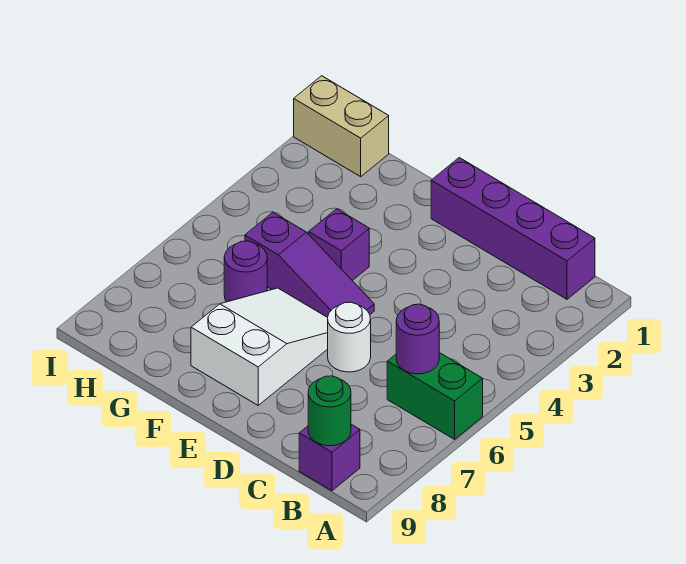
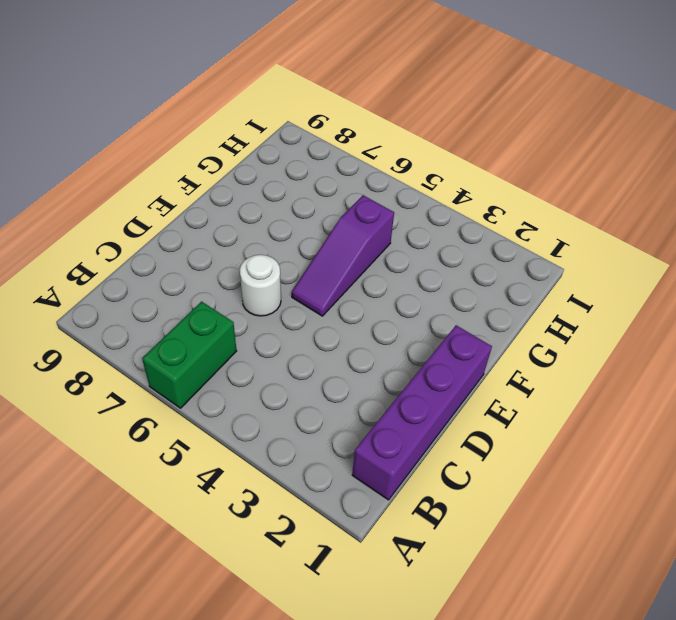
none -> purple brick B9 level 1
none -> white slope E6:F8 level 1 top 8

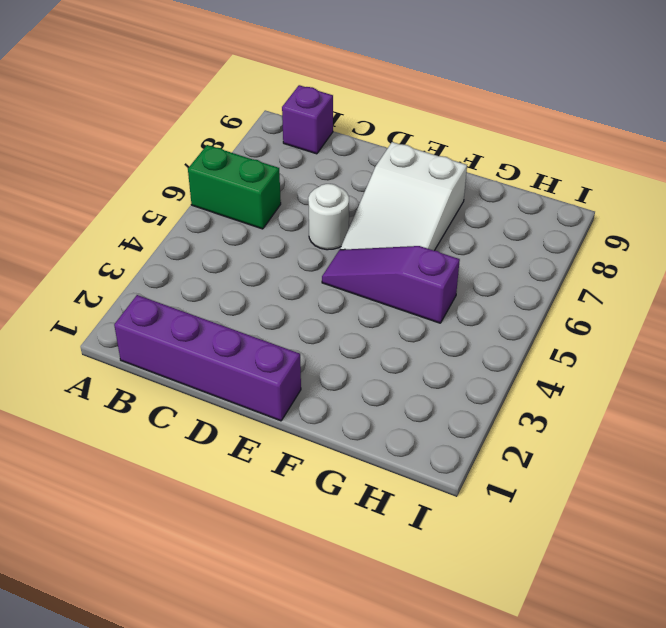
none -> purple brick F4 level 1
none -> purple round brick G6 level 1

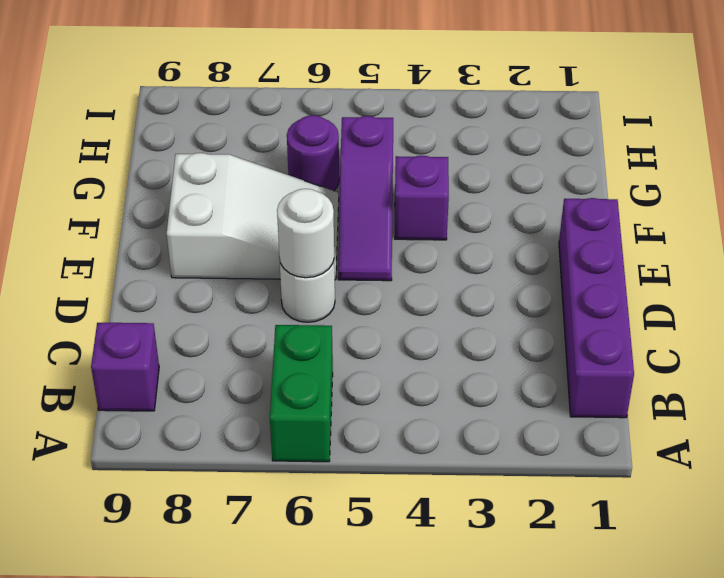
white round brick D6 level 2 -> none
none -> tan brick H1:I1 level 1
none -> purple round brick B6 level 2

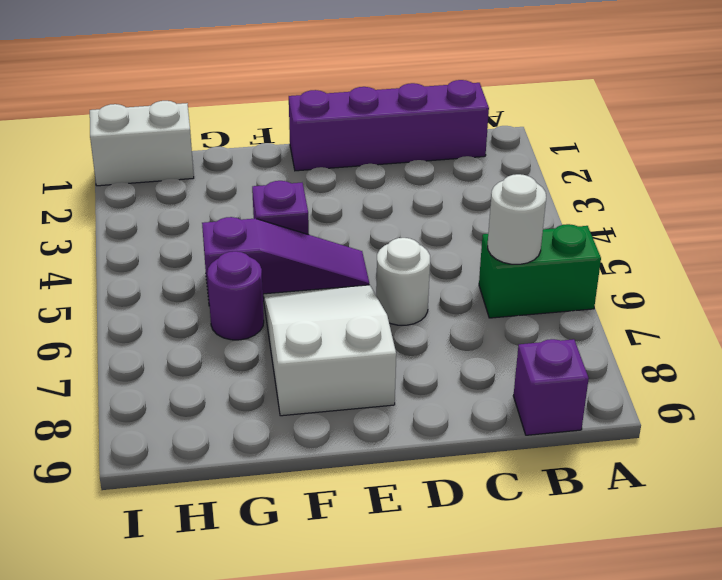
white round brick B6 level 2 -> purple round brick B6 level 2
white brick H1:I1 level 1 -> tan brick H1:I1 level 1
none -> green round brick B9 level 2

